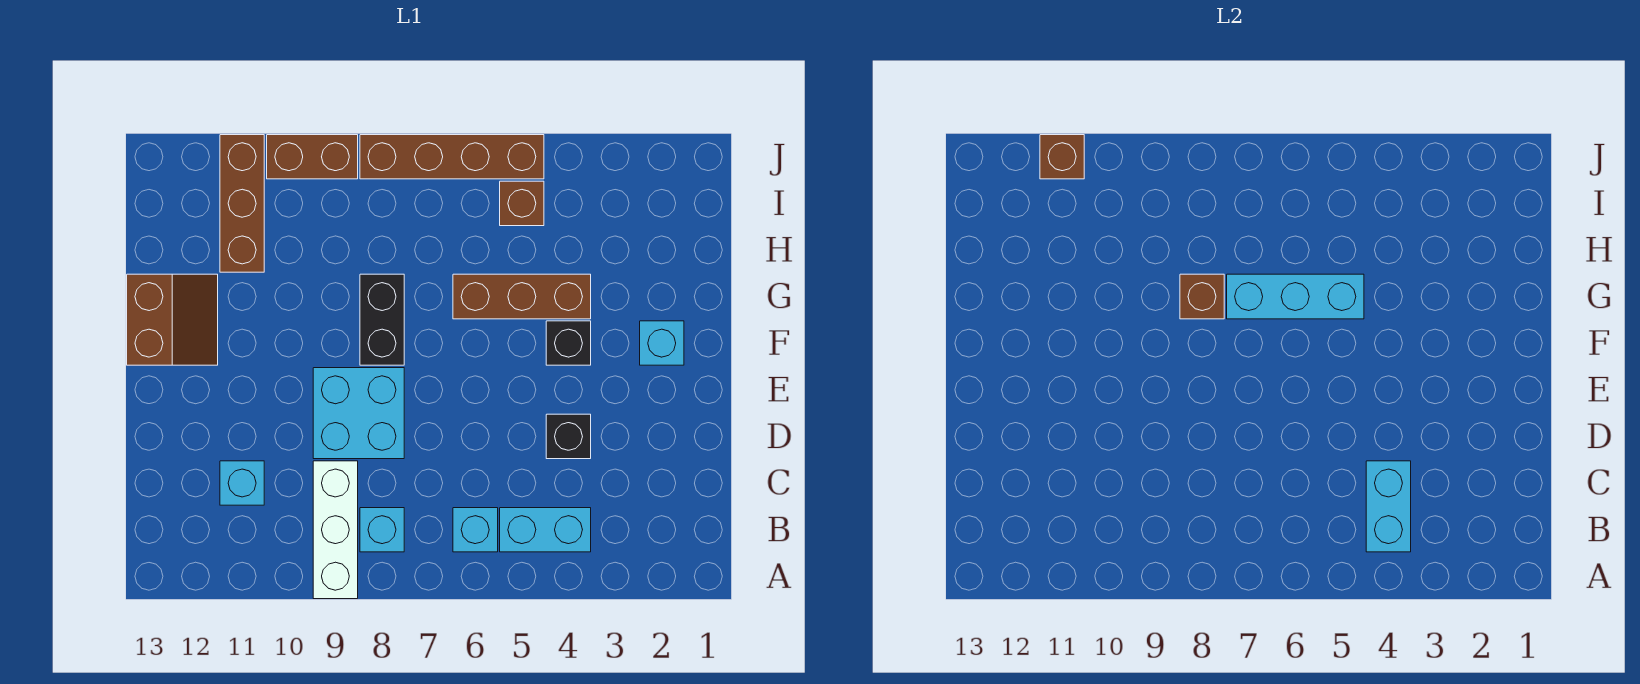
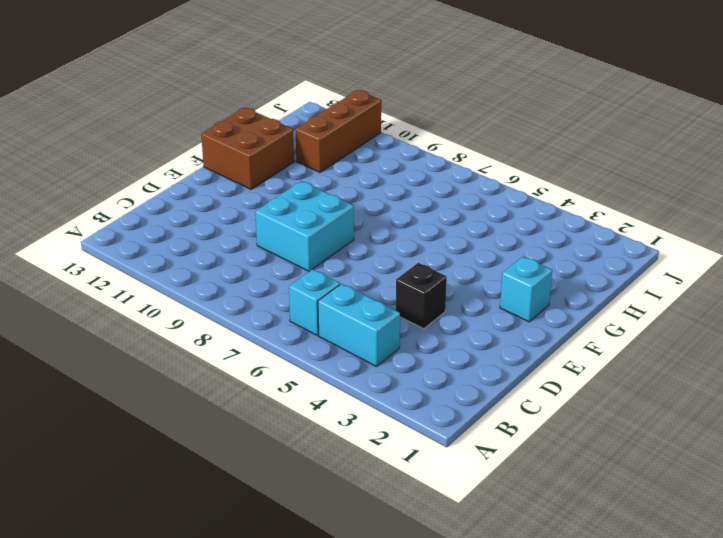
brown brick F12:G13 level 1 -> brown slope F12:G13 level 1 top 13
none -> white brick A9:C9 level 1
none -> cyan brick B8 level 1
none -> cyan brick C11 level 1

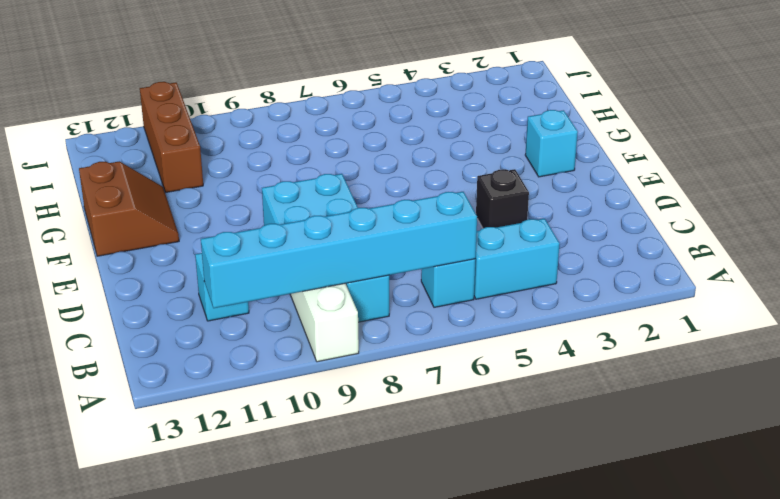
cyan brick B6:B11 level 2 -> none
none -> black brick F4 level 1
none -> black brick F8:G8 level 1
none -> brown brick G4:G6 level 1

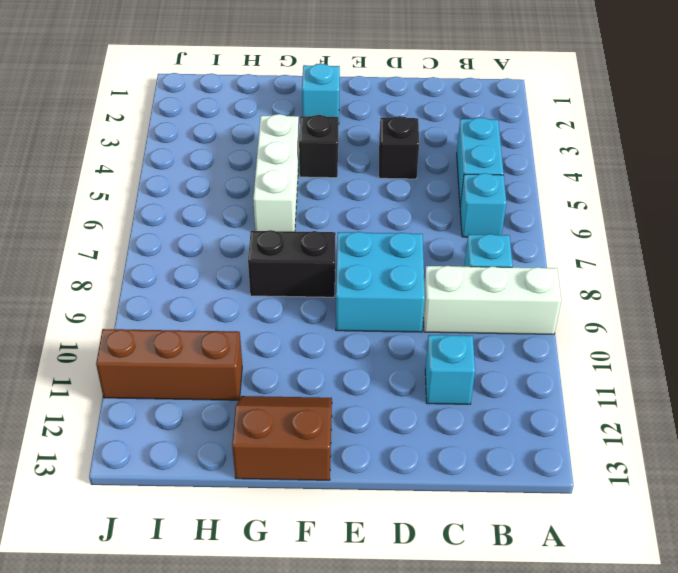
white brick G4:G6 level 1 -> brown brick G4:G6 level 1
none -> brown brick I5 level 1
none -> brown brick J5:J8 level 1
none -> brown brick J9:J10 level 1

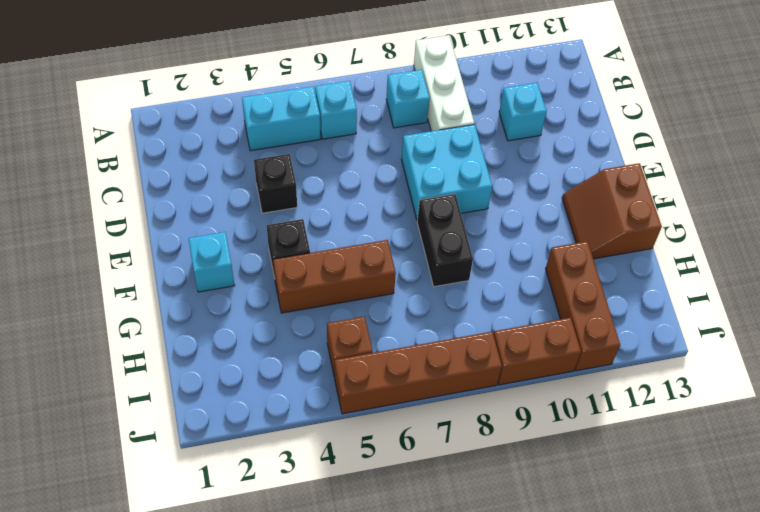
none -> cyan brick B4:C4 level 2
none -> cyan brick G5:G7 level 2
none -> brown brick G8 level 2

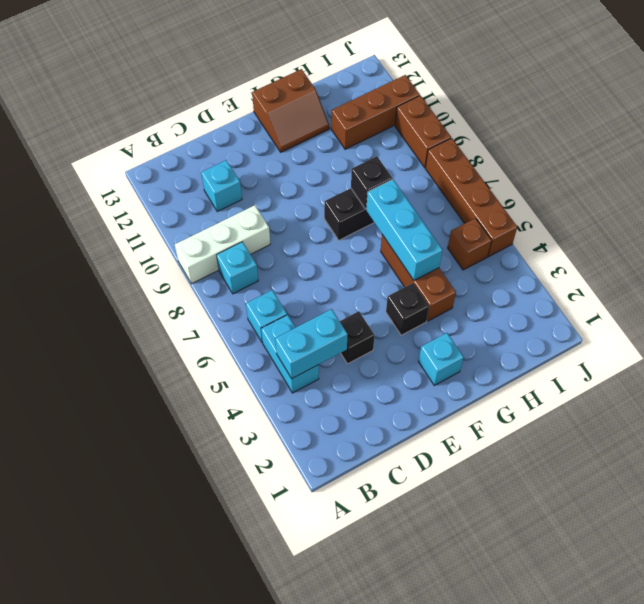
black brick G8 level 2 -> brown brick G8 level 2
none -> cyan brick D8:E9 level 1
none -> brown brick J11 level 2

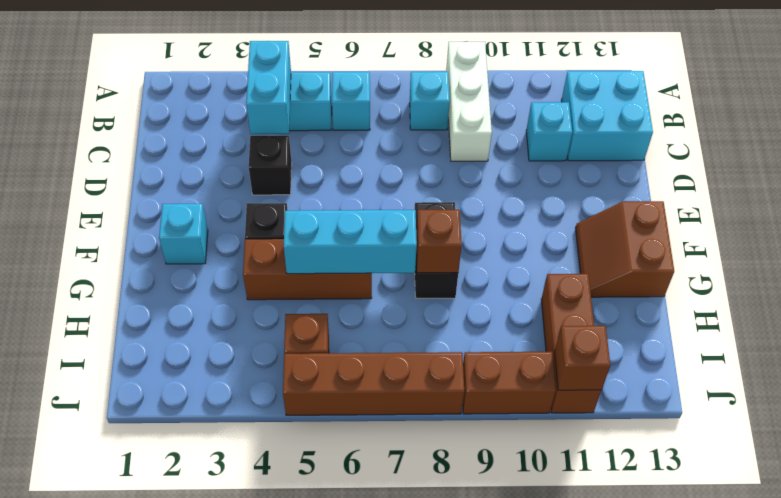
cyan brick B12:C13 level 1 -> cyan brick D8:E9 level 1

